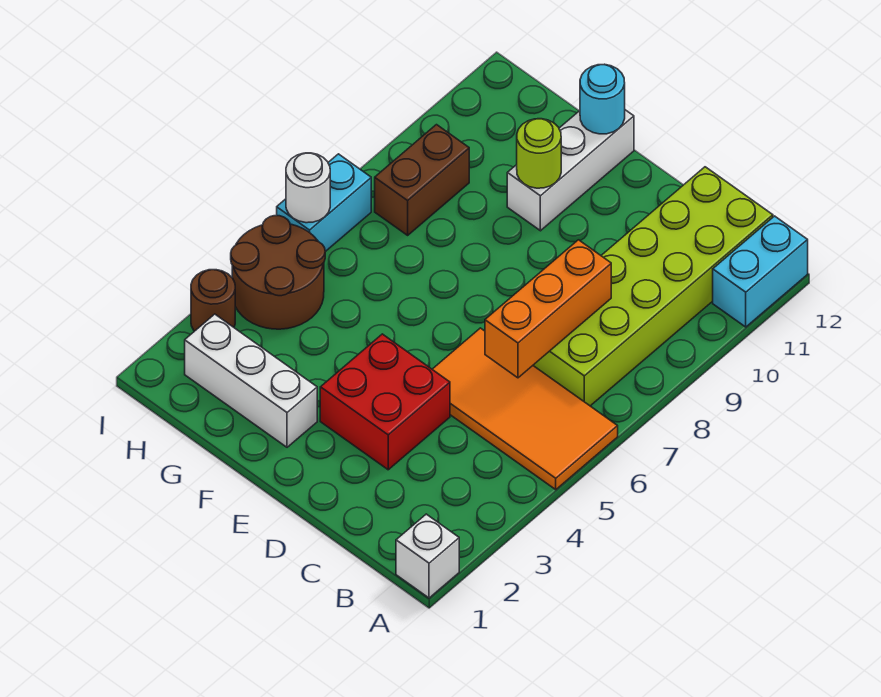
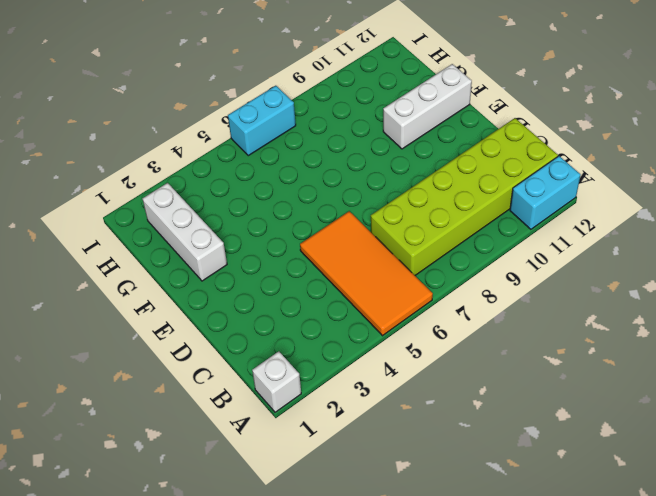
none -> red brick D3:E4 level 1
none -> brown round brick H4:I5 level 1
none -> brown brick H8:H9 level 1

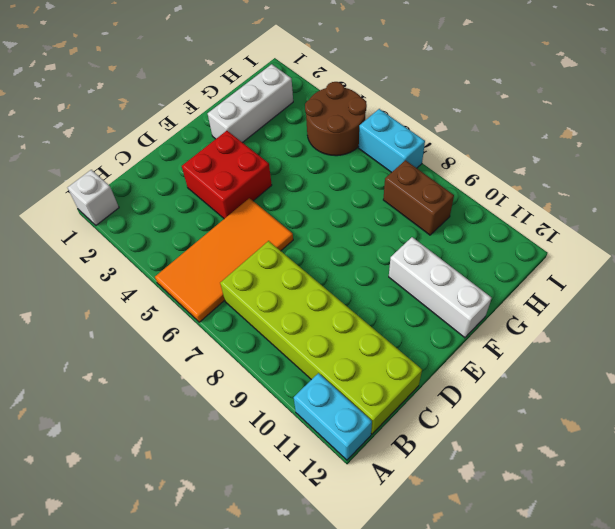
none -> brown round brick I3 level 1
none -> orange brick C6:C8 level 2
none -> lime round brick F10 level 2

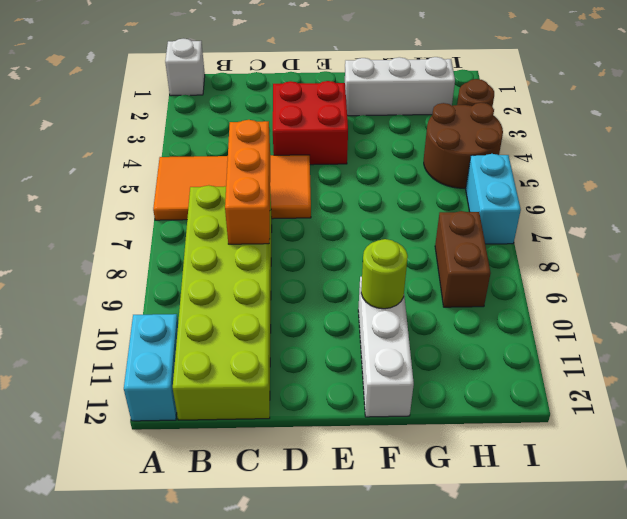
none -> cyan round brick F12 level 2
none -> white round brick I6 level 2

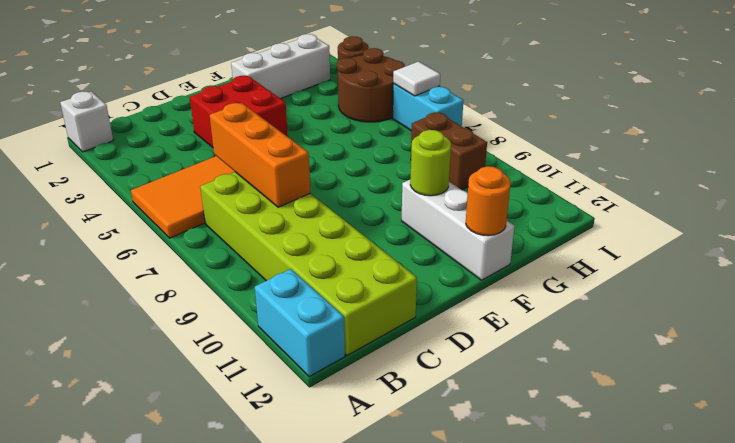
orange round brick F12 level 2 -> cyan round brick F12 level 2
white tile I6 level 2 -> white round brick I6 level 2

